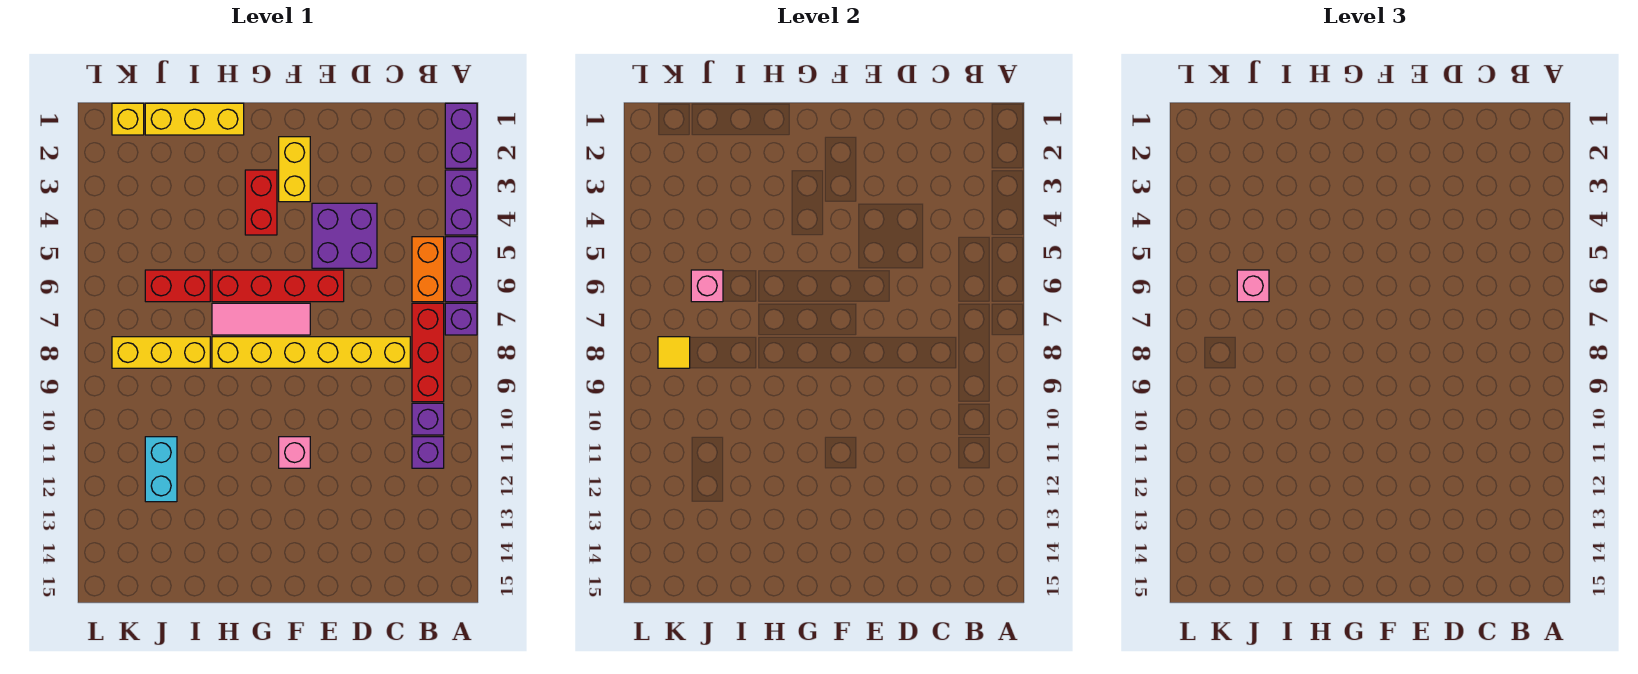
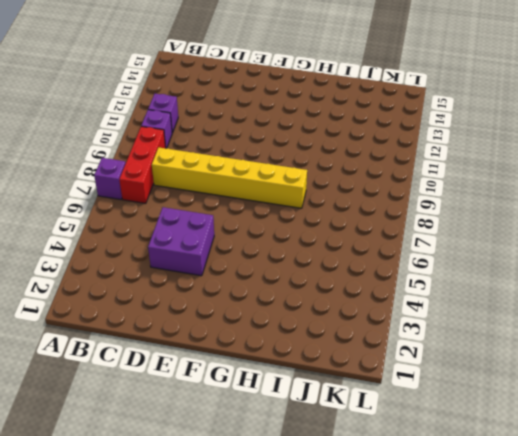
none -> purple brick A1:A2 level 1
none -> purple brick A3:A4 level 1
none -> purple brick A5:A6 level 1

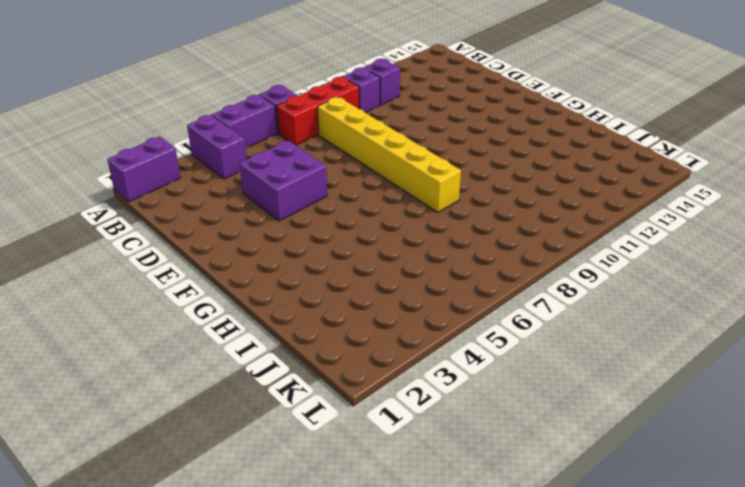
purple brick A4:B4 level 1 -> purple brick A3:A4 level 1
none -> orange brick B5:B6 level 1
none -> red brick E6:H6 level 1
none -> yellow brick F2:F3 level 1

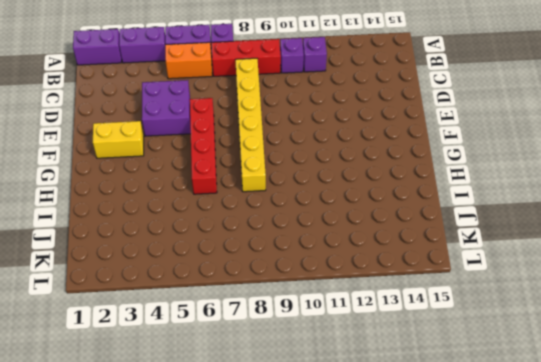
none -> pink tile F7:H7 level 1
none -> pink brick F11 level 1
none -> red brick G3:G4 level 1

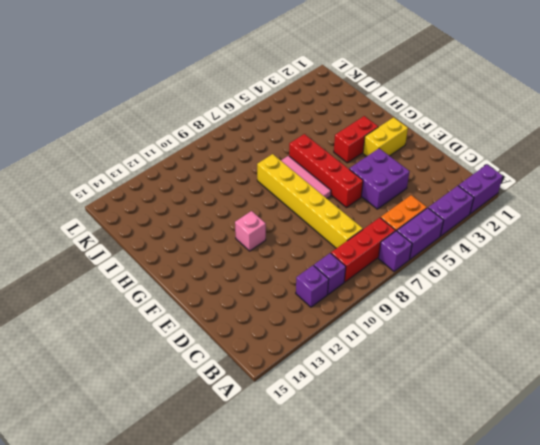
none -> yellow brick H1:J1 level 1
none -> red brick I6:J6 level 1
none -> yellow brick I8:K8 level 1

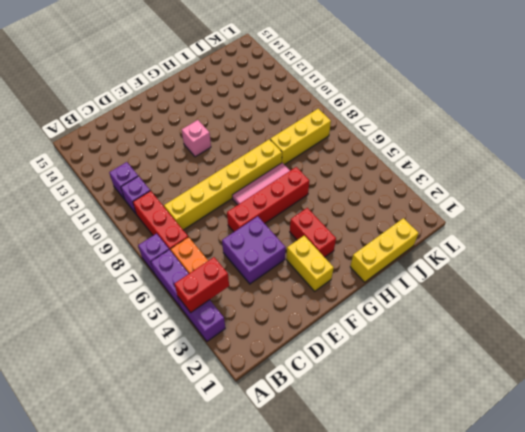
red brick A4:B4 level 2 -> red brick I6:J6 level 1
none -> purple brick A1:A2 level 1
none -> cyan brick J11:J12 level 1
none -> yellow brick K1 level 1

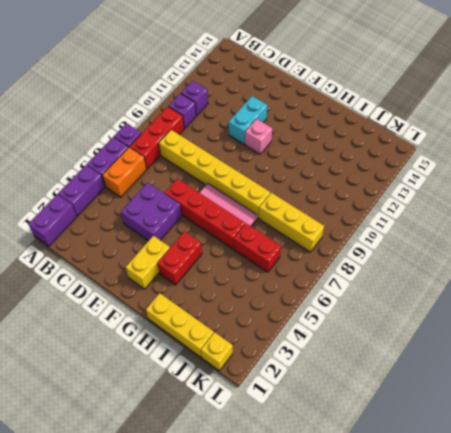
cyan brick E11:E12 level 1 -> cyan brick J11:J12 level 1
none -> pink brick J6 level 2
none -> yellow tile K8 level 2
none -> pink brick J6 level 3

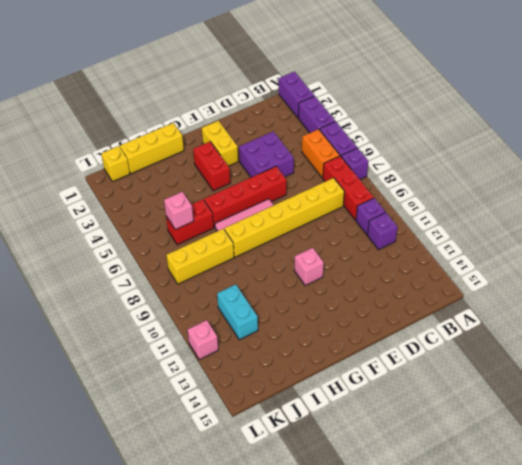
pink brick L12 level 1 -> pink brick J6 level 3
none -> yellow tile K8 level 2

